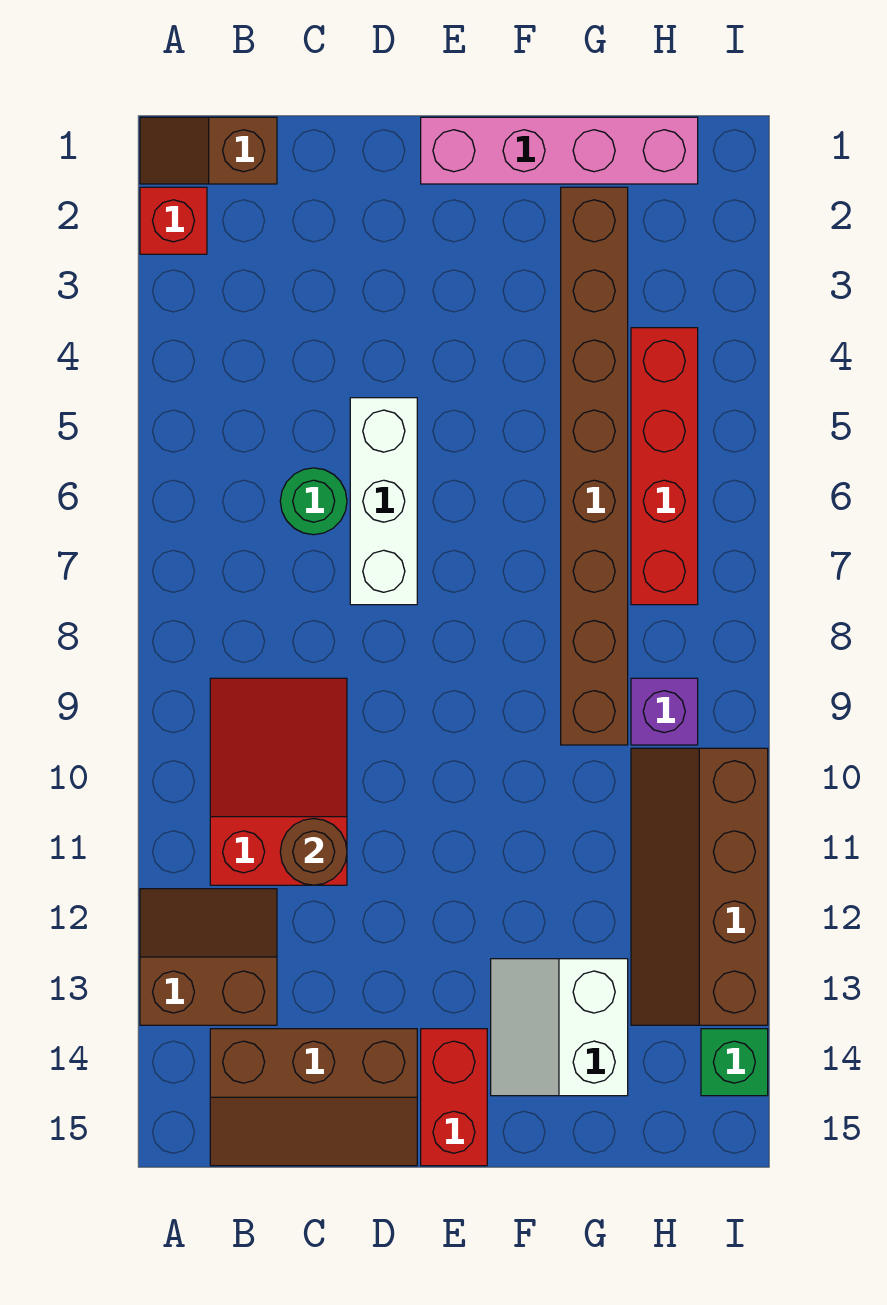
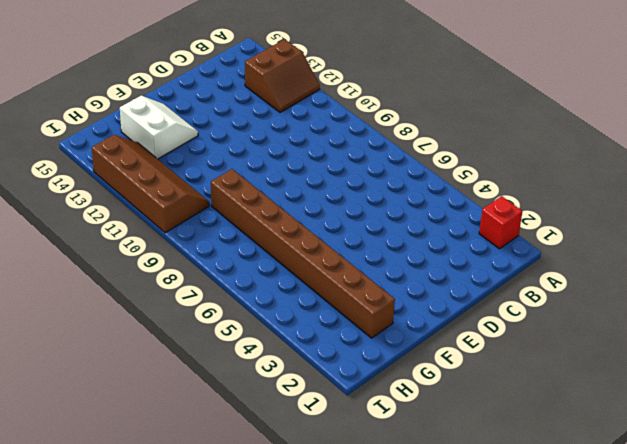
none -> brown slope A1:B1 level 1 top B
none -> red slope B9:C11 level 1 top 11
none -> brown slope B14:D15 level 1 top 14

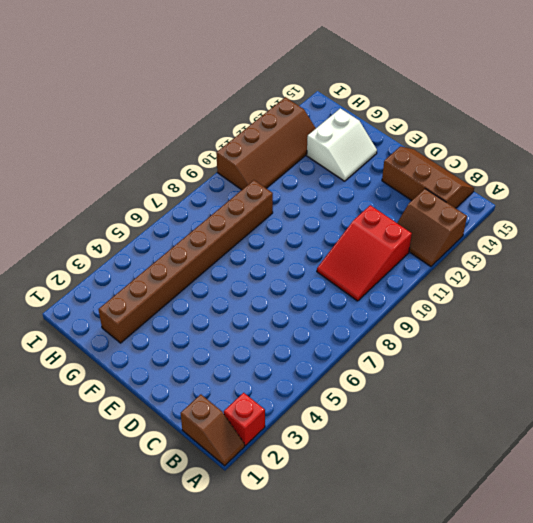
none -> green round brick C6 level 1
none -> white brick D5:D7 level 1
none -> pink brick E1:H1 level 1

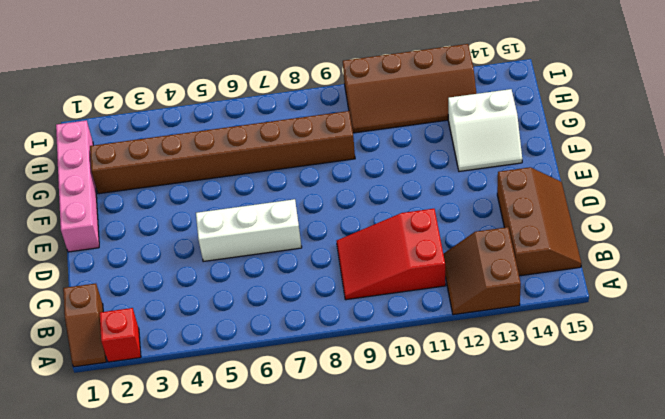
none -> green round brick C6 level 1
none -> red brick E14:E15 level 1
none -> red brick H4:H7 level 1

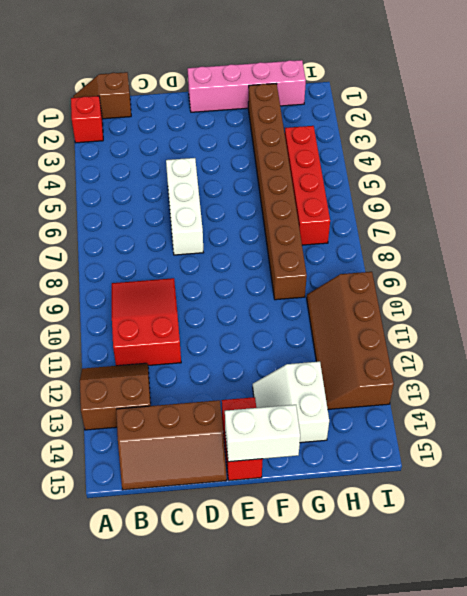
white brick E15:F15 level 2 -> none
none -> green round brick C6 level 1
none -> purple brick H9 level 1
none -> green brick I14 level 1

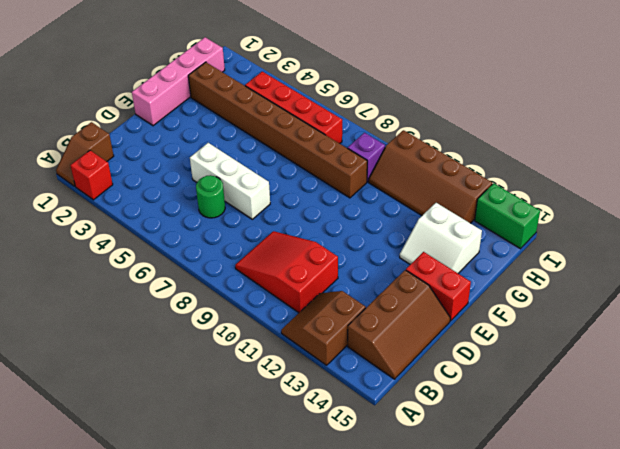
green brick I14:I15 level 1 -> green brick I14 level 1
none -> brown round brick C11 level 2

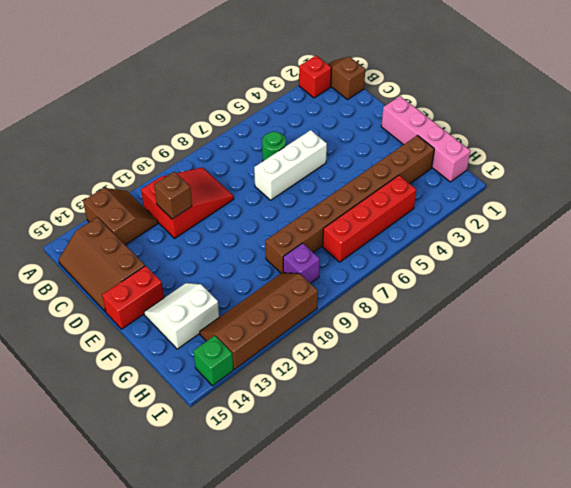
brown brick C11 level 2 -> brown round brick C11 level 2

